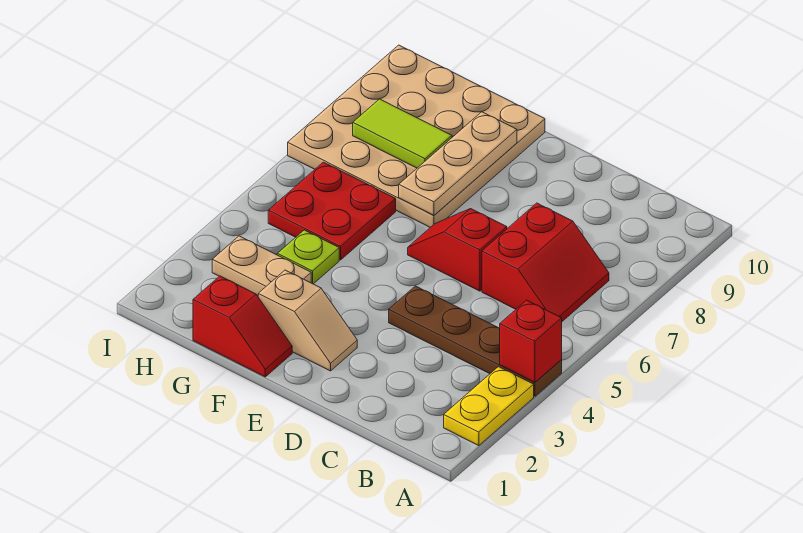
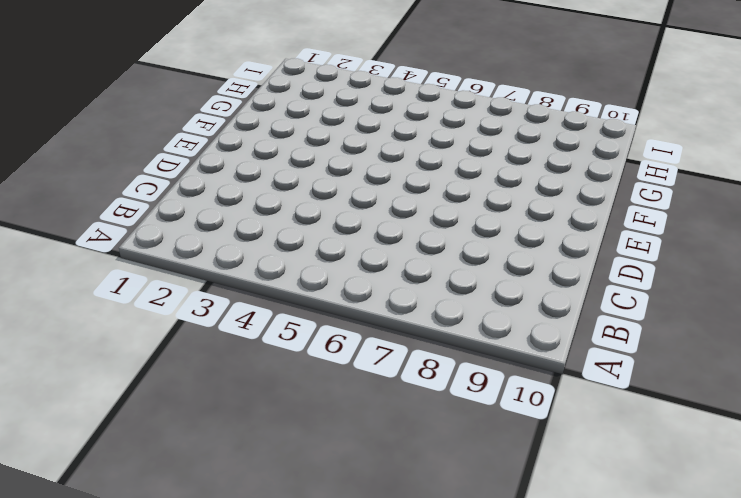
none -> yellow plate A2:A3 level 1
none -> brown plate A4:D4 level 1
none -> red slope B6:C7 level 1 top C

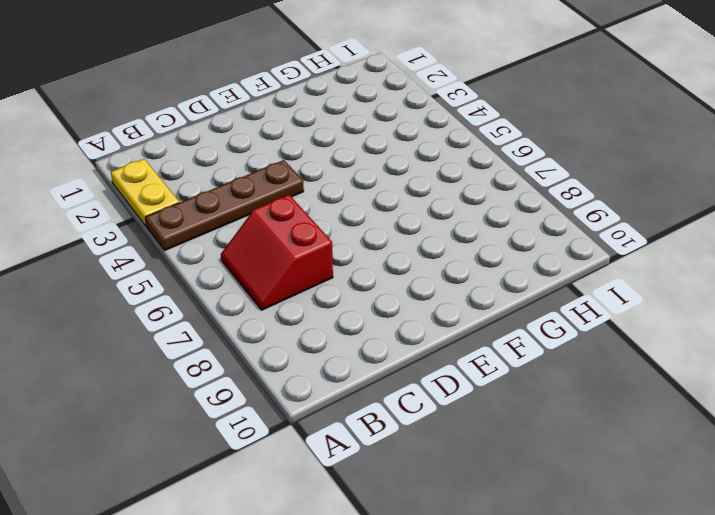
none -> red slope D6:E6 level 1 top D
none -> tan slope E2:F2 level 1 top F
none -> red slope F1:G1 level 1 top G

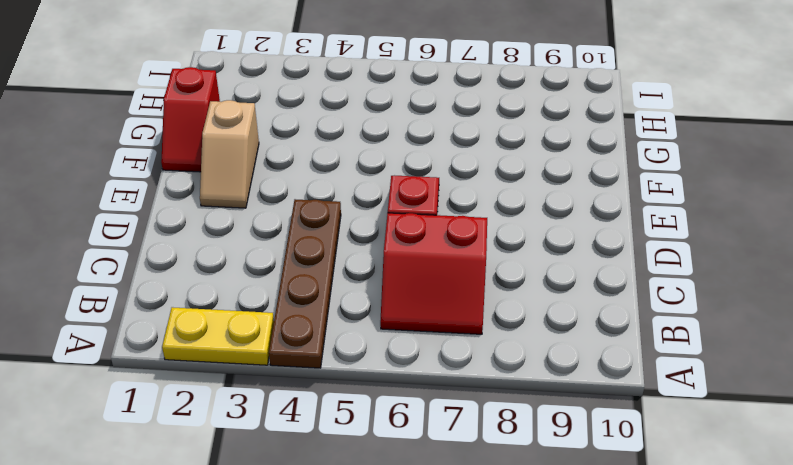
none -> tan plate F7:I10 level 1
none -> tan plate G3:H3 level 1
none -> lime plate G4 level 1

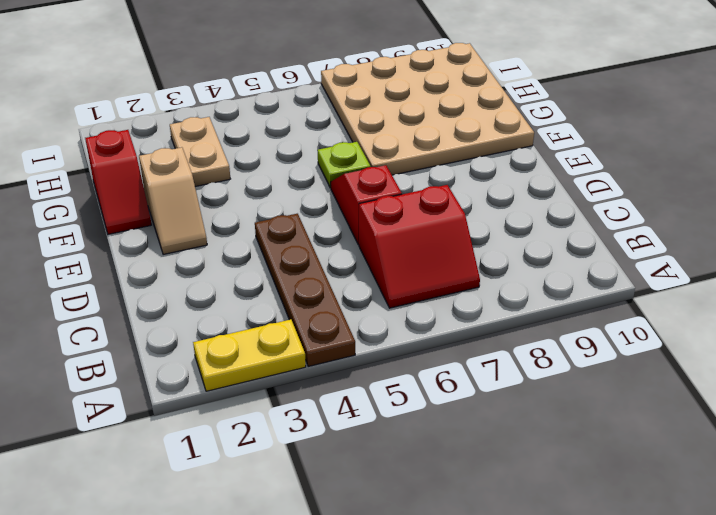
lime plate F6 level 1 -> lime plate G4 level 1
none -> red plate G5:H6 level 1
none -> red brick A4 level 2
none -> tan plate F7:F9 level 2

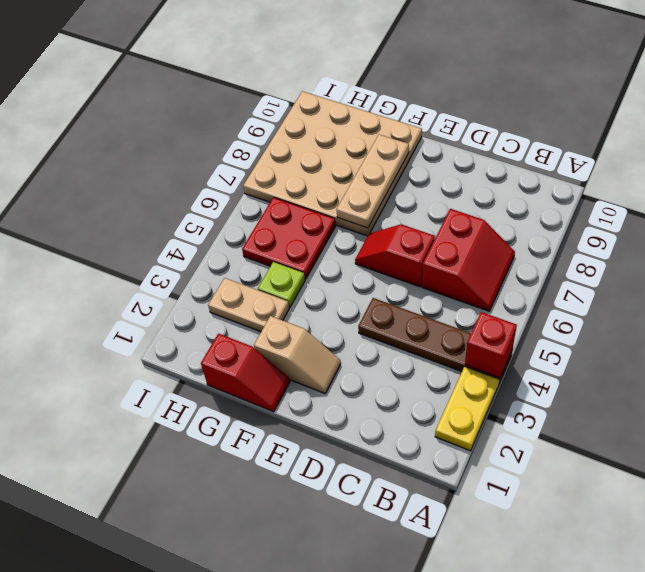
none -> lime tile G8:H8 level 2

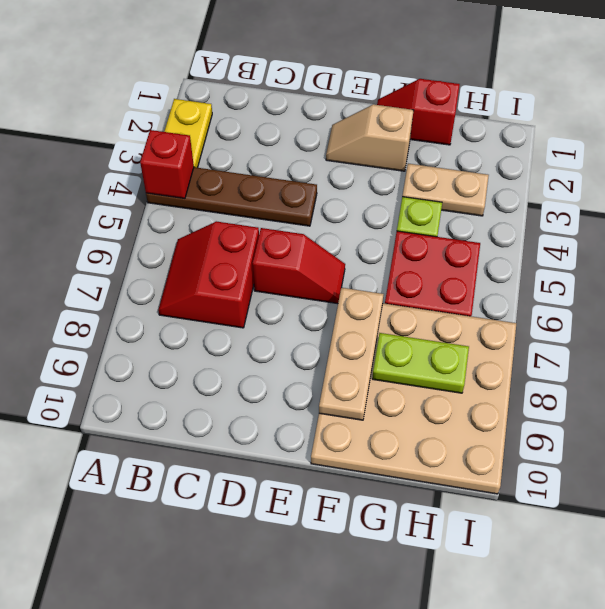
lime plate G8:H8 level 2 -> lime tile G8:H8 level 2

